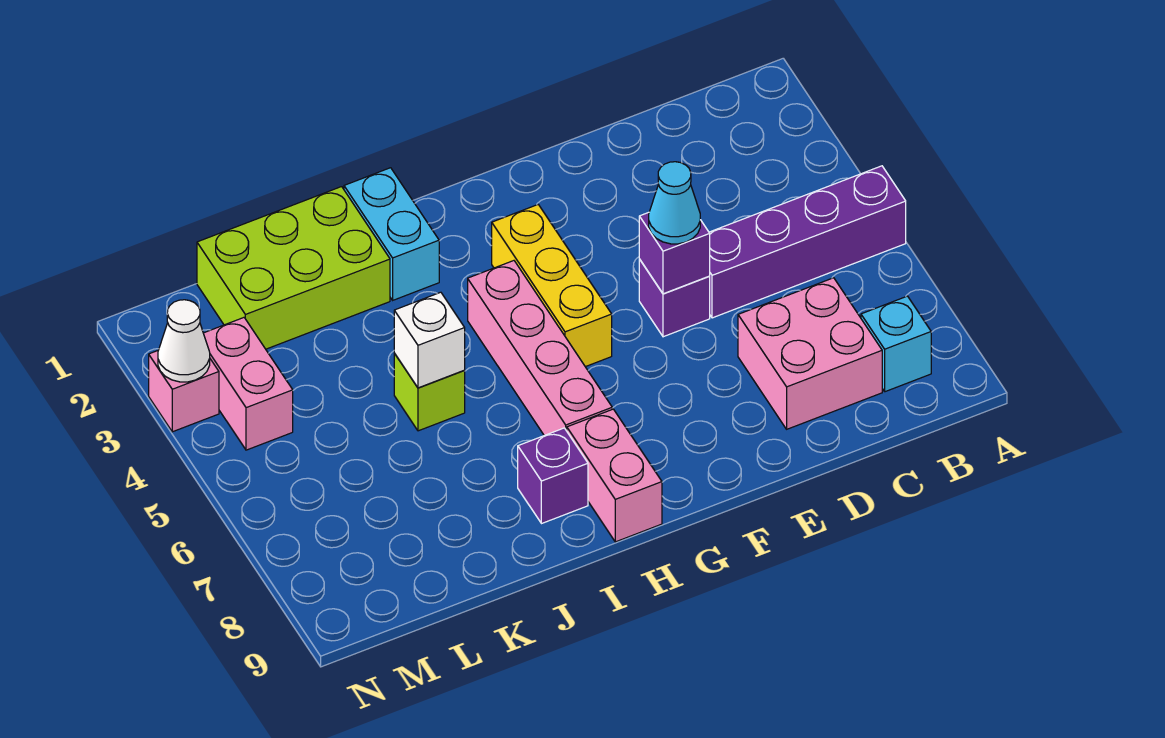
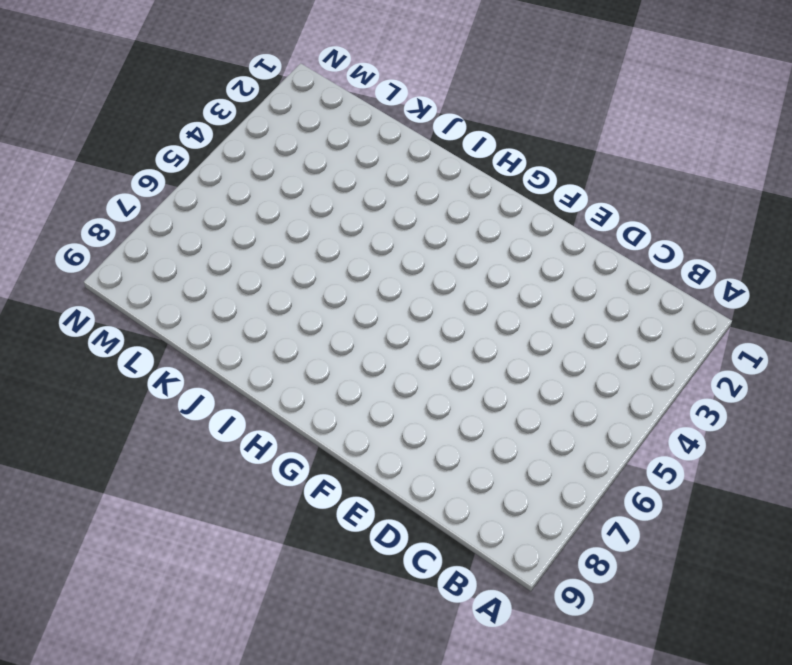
none -> purple brick A5:D5 level 1
none -> cyan brick B8 level 1
none -> pink brick C7:D8 level 1

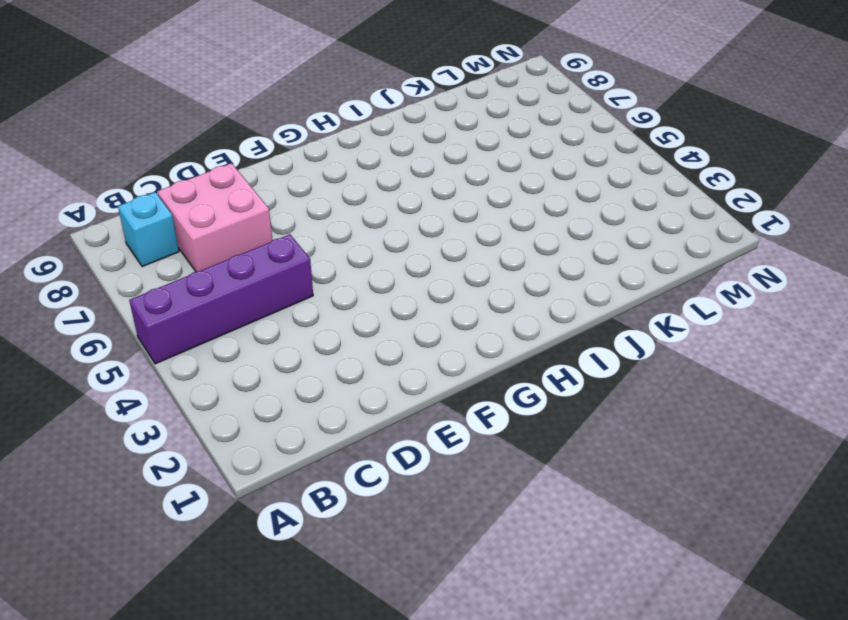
none -> purple brick E5 level 1
none -> yellow brick G3:G5 level 1
none -> pink brick H4:H7 level 1

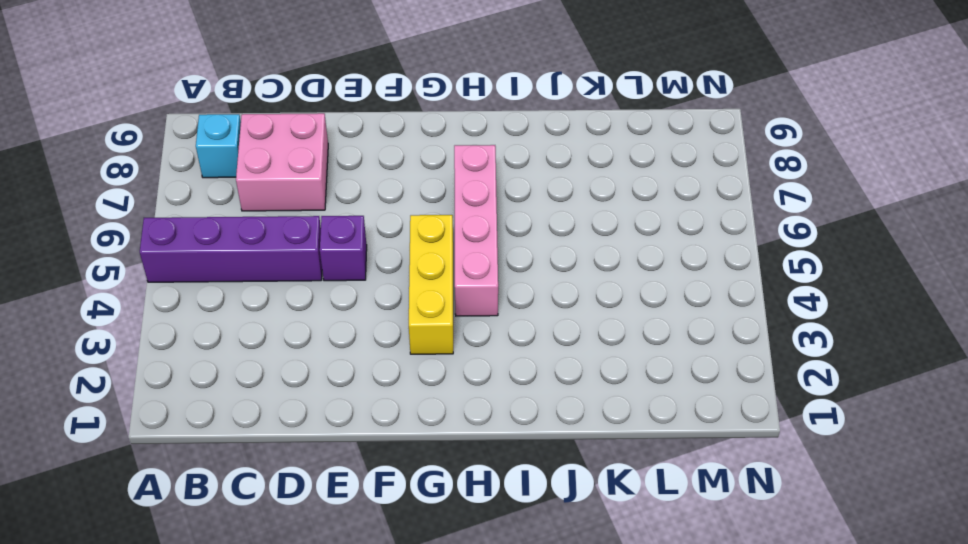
none -> pink brick H8:H9 level 1
none -> cyan brick I1:I2 level 1
none -> purple brick I8 level 1

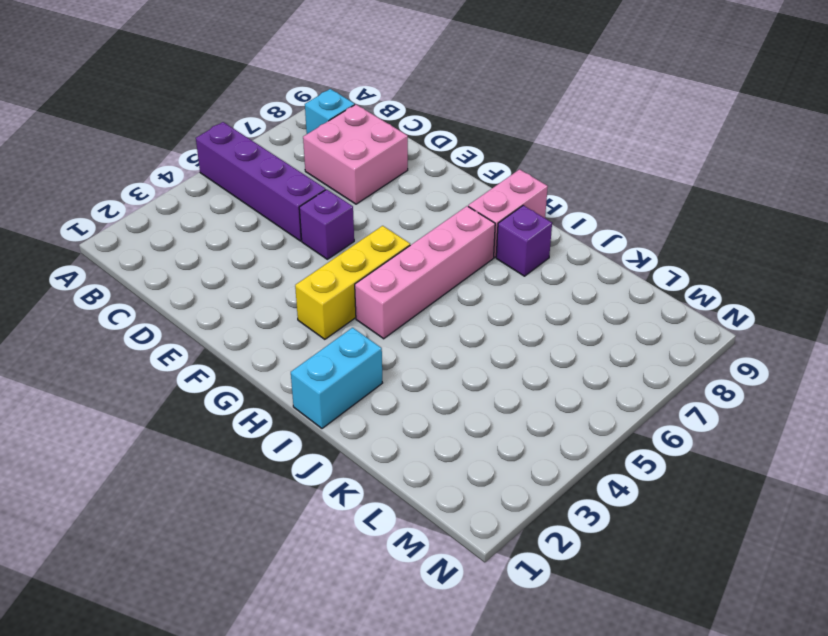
none -> lime brick J1:L2 level 1
none -> lime brick J5 level 1
none -> pink brick M3:M4 level 1

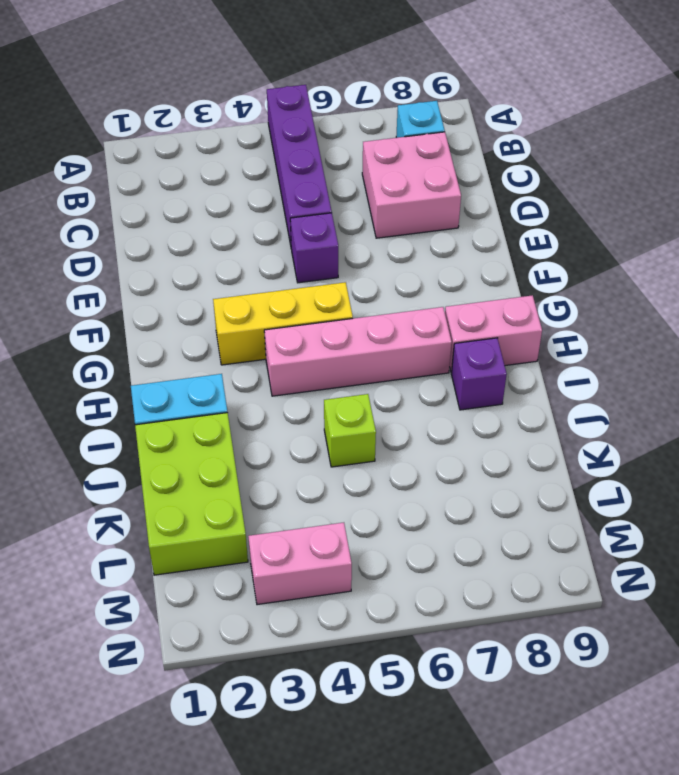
none -> pink brick N3 level 1
none -> purple brick E5 level 2
none -> white brick J5 level 2

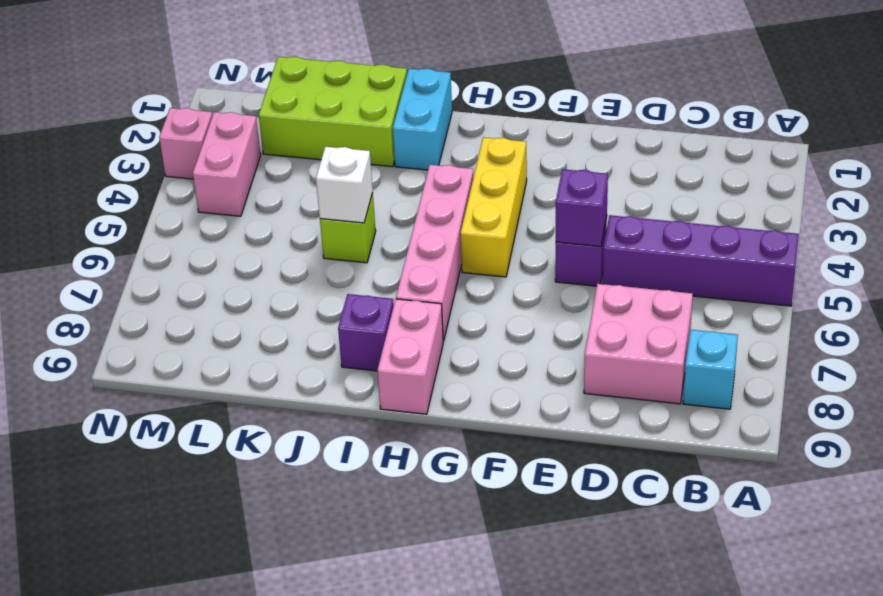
none -> white cone N3 level 2
none -> cyan cone E5 level 3

